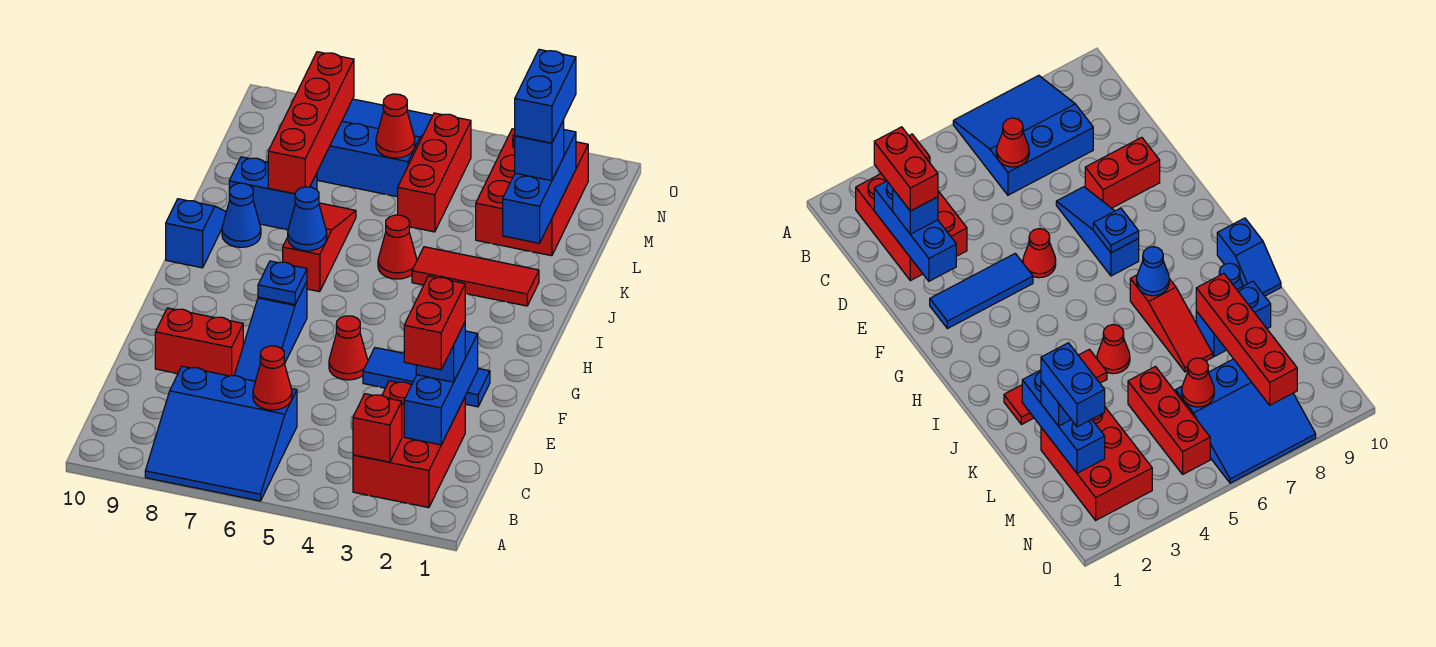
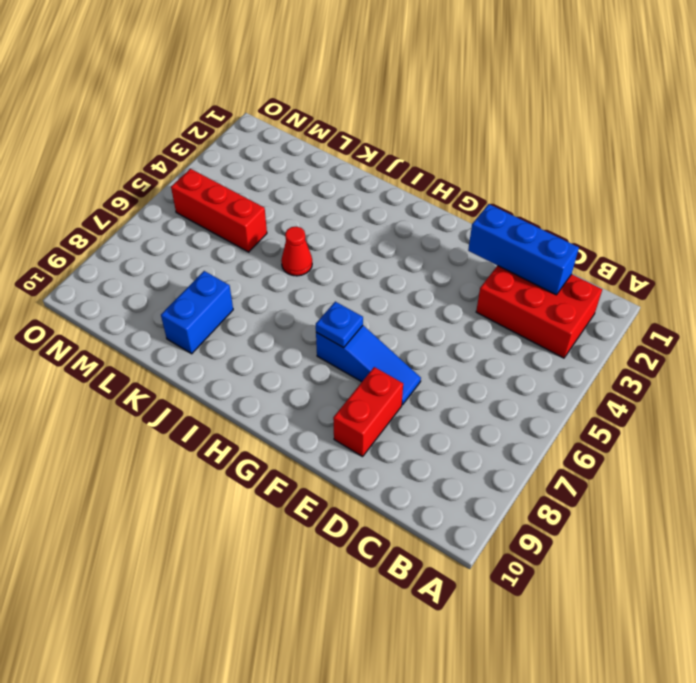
none -> blue slope A6:C8 level 1 top C
none -> blue tile F2:F4 level 1
none -> red cone F5 level 1

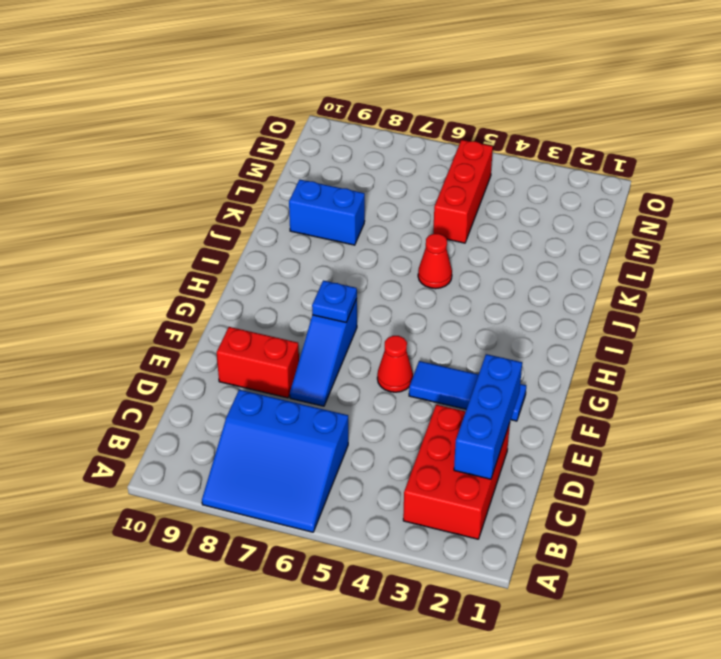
none -> red slope I7:K7 level 1 top I
none -> blue slope I10:J10 level 1 top I
none -> red tile J2:J4 level 1

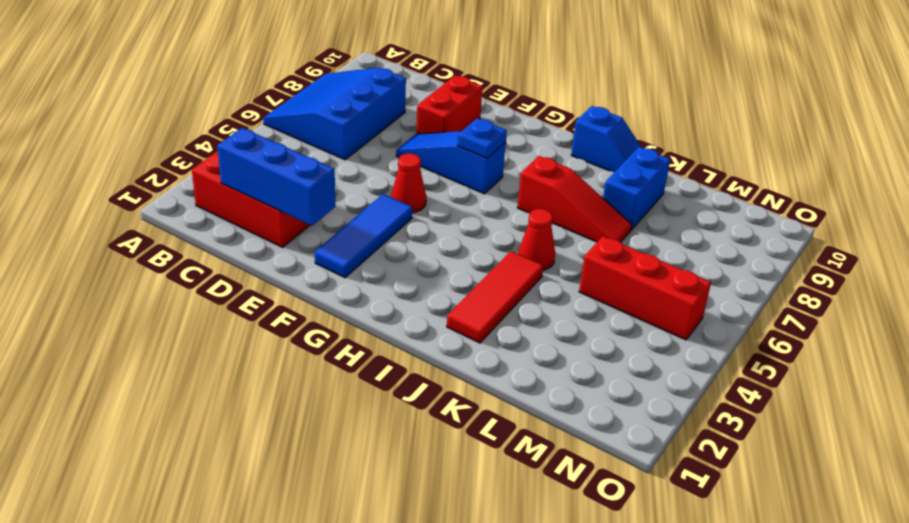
none -> blue cone J9 level 1
none -> red brick L2:N3 level 1
none -> blue slope M6:O8 level 1 top M

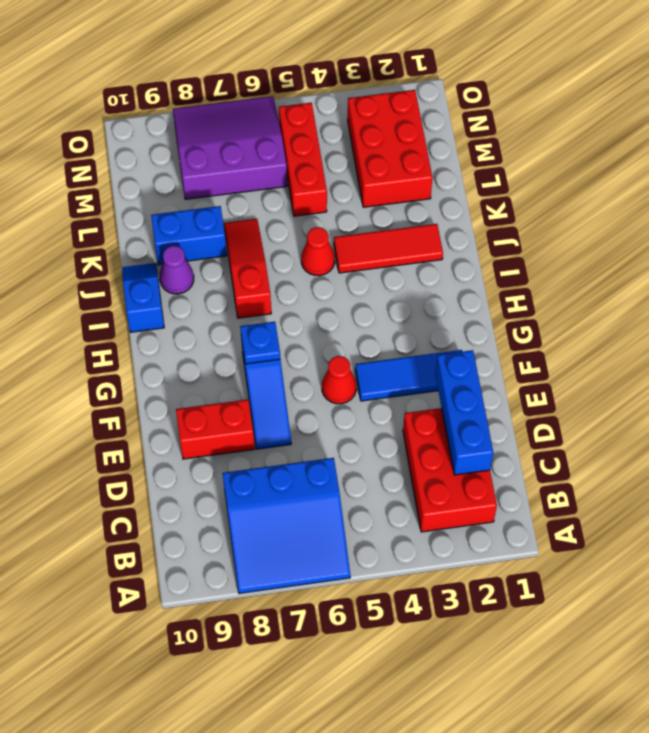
purple cone J9 level 1 -> blue cone J9 level 1
purple slope M6:O8 level 1 top M -> blue slope M6:O8 level 1 top M
none -> red brick B3 level 2
none -> red cone C6 level 2
none -> blue cone I7 level 2

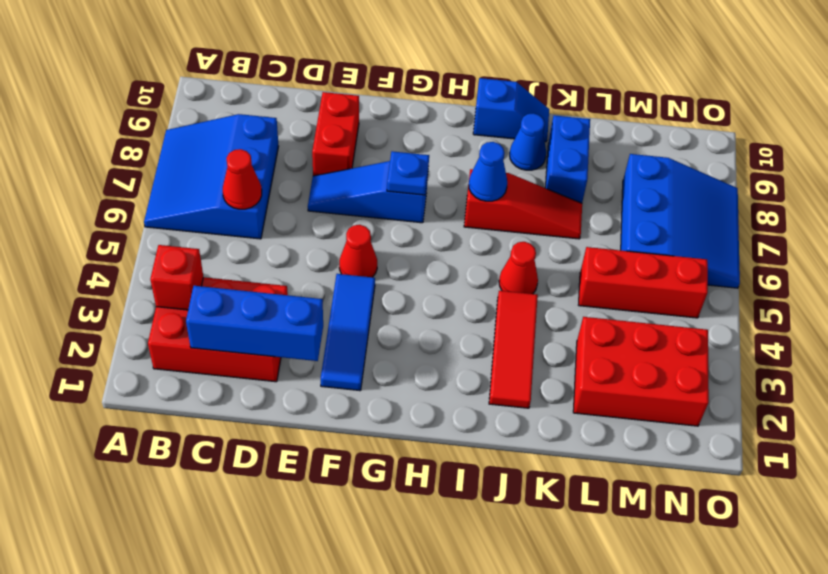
none -> blue brick K2:M2 level 2
none -> red brick K8:N8 level 2
none -> red cone M6 level 2

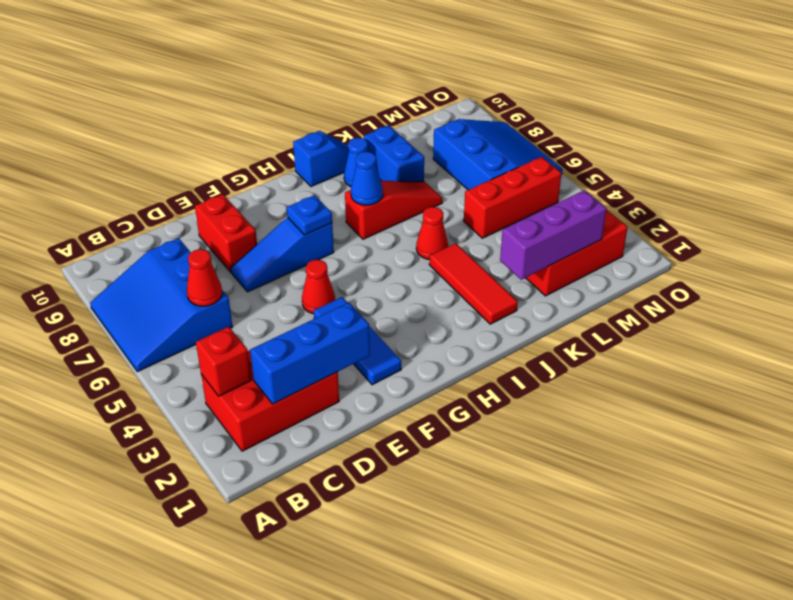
purple brick K2:M2 level 2 -> blue brick K2:M2 level 2
none -> red brick K8:N8 level 2
none -> red cone M6 level 2
none -> blue brick D2 level 3

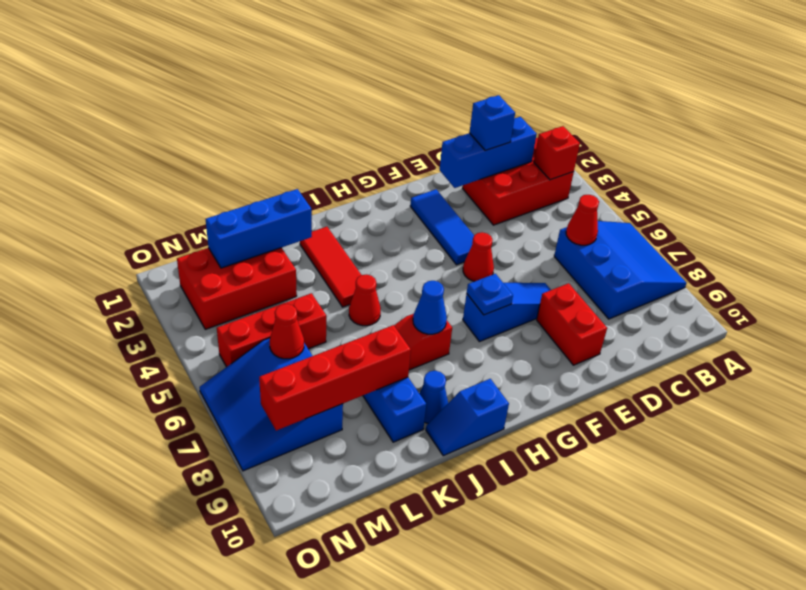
none -> blue brick L2 level 3
none -> red brick C2:D2 level 4
none -> blue brick L2:M2 level 4

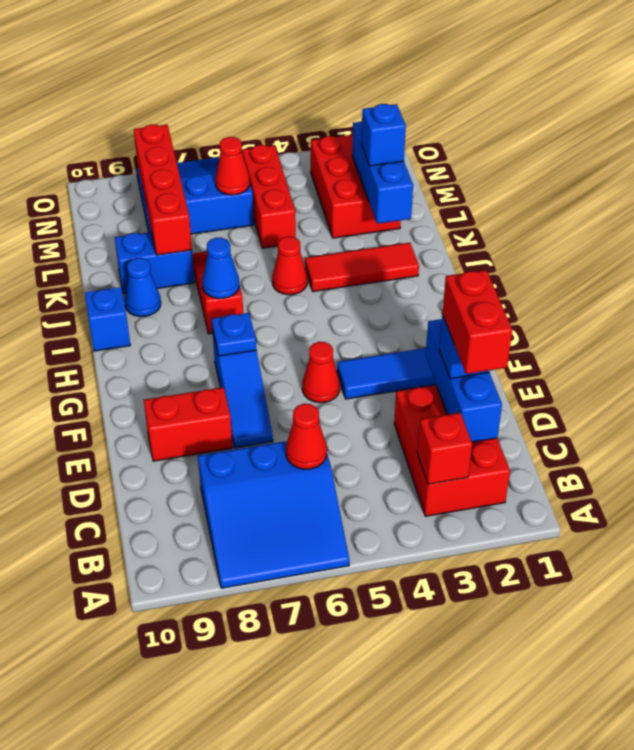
none -> blue brick L2:M2 level 4

